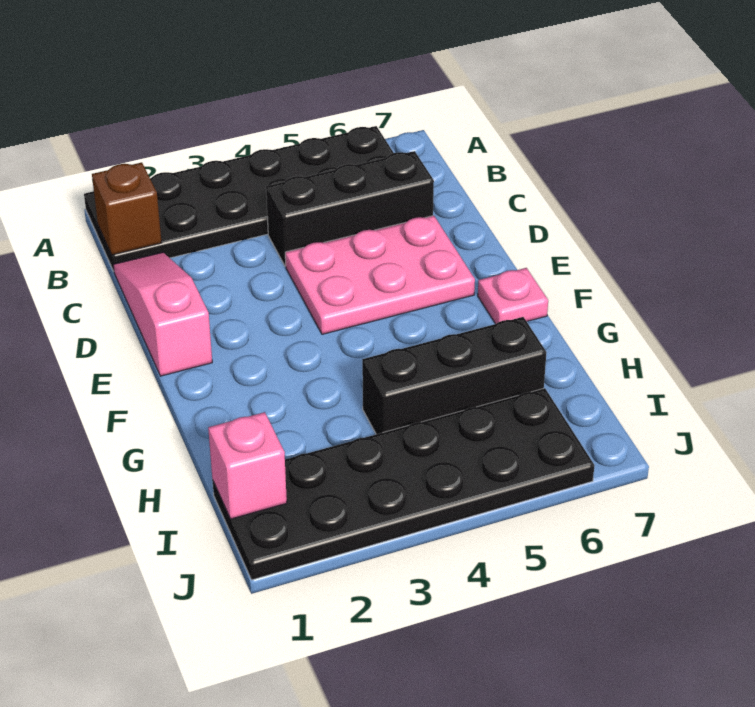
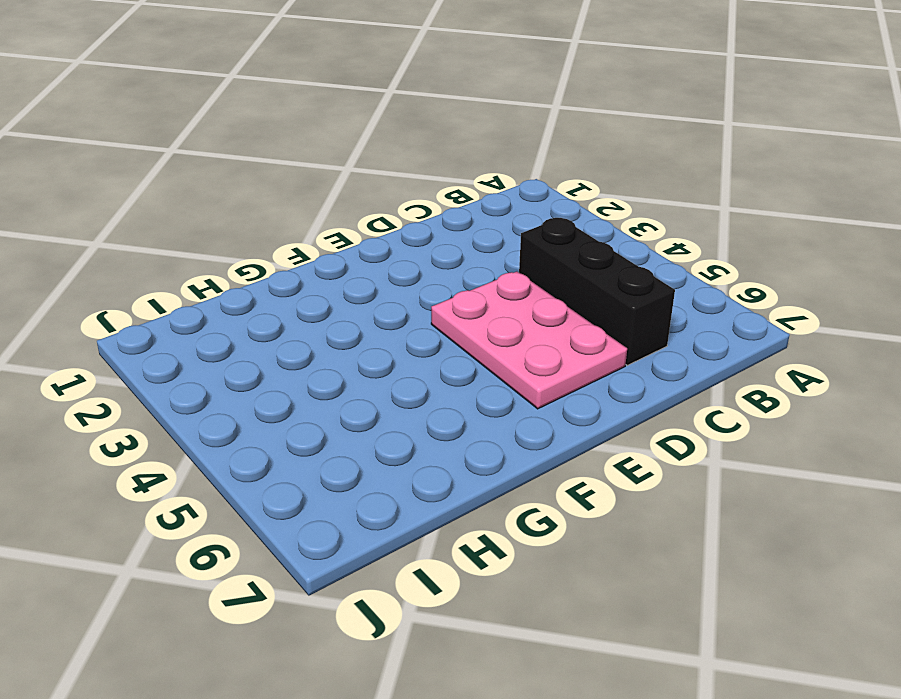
none -> black plate A1:B6 level 1
none -> pink slope C1:E1 level 1 top E

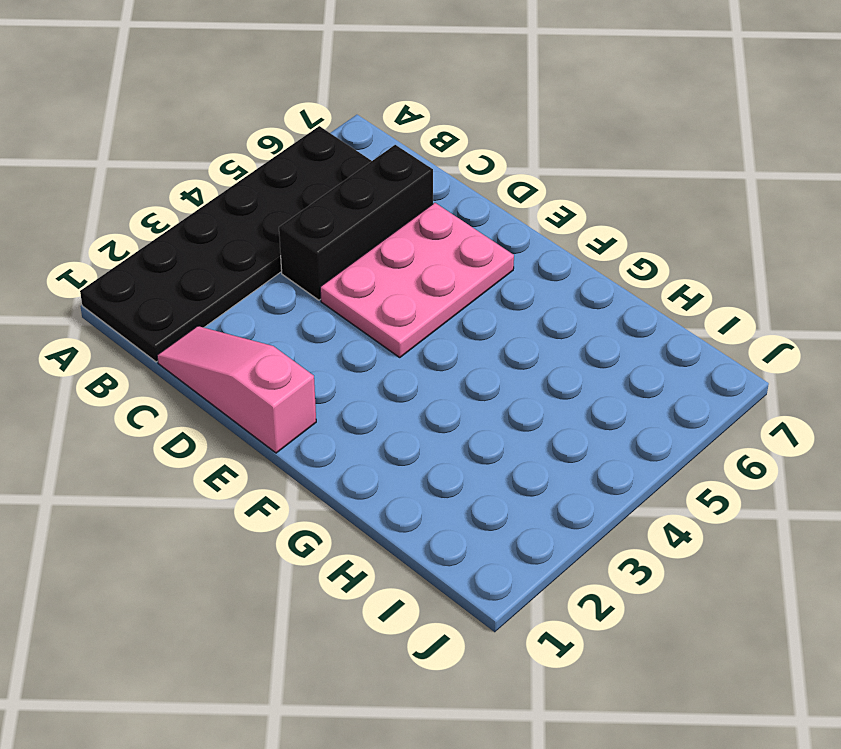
none -> pink plate F7 level 1
none -> black brick H4:H6 level 1

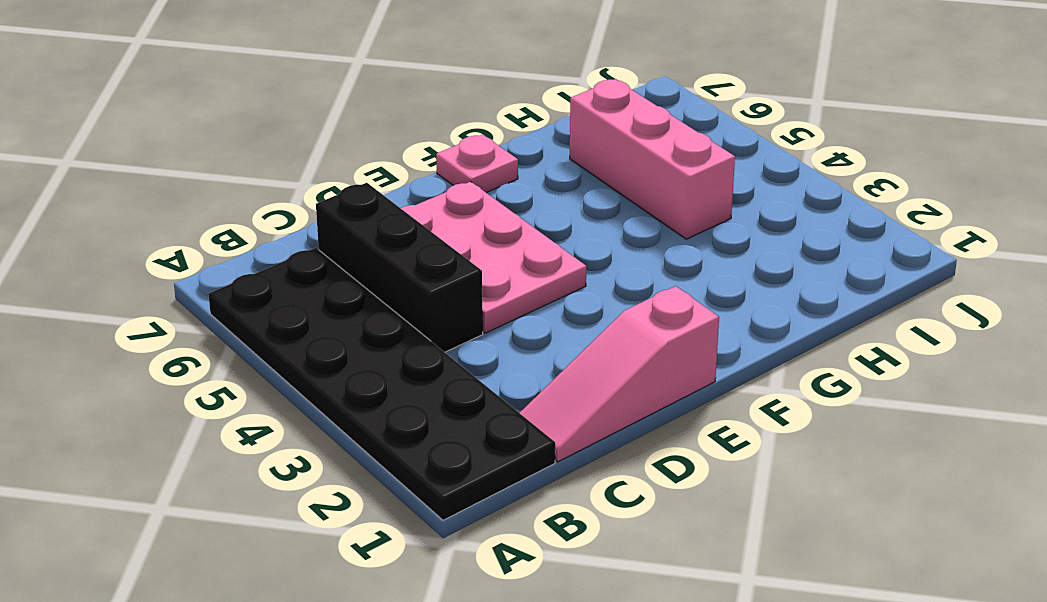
pink brick H4:H6 level 1 -> black brick H4:H6 level 1
none -> black plate I1:J6 level 1
none -> brown brick B1 level 2

